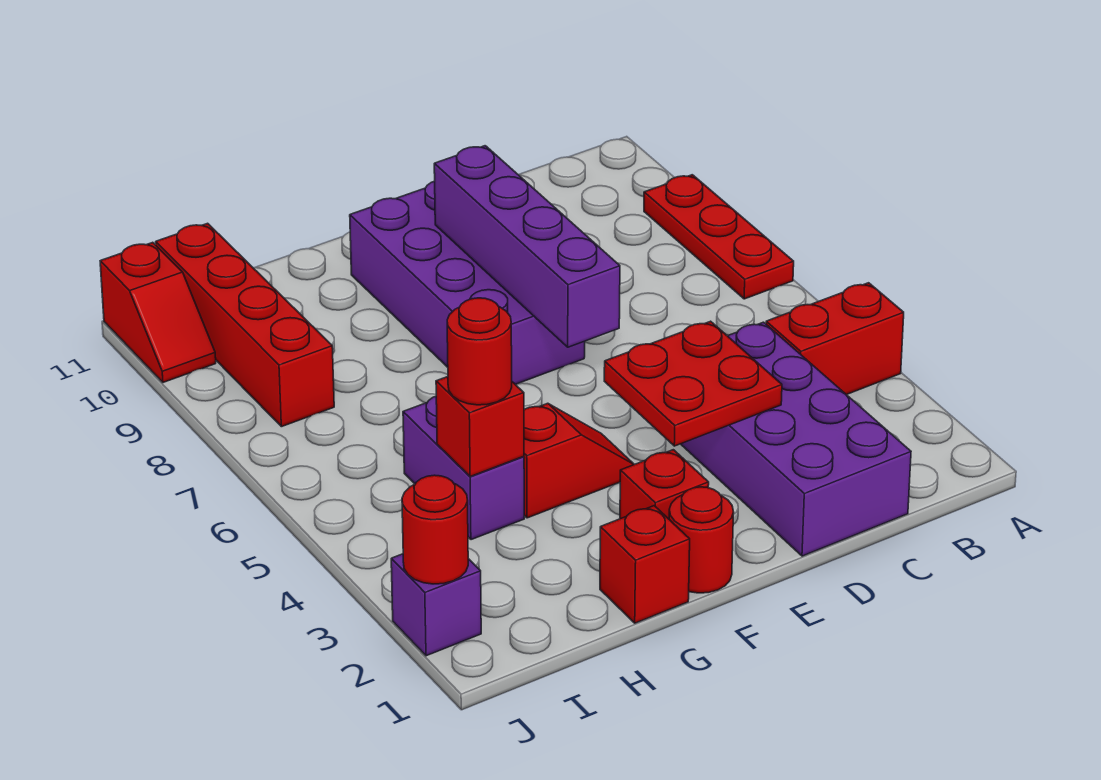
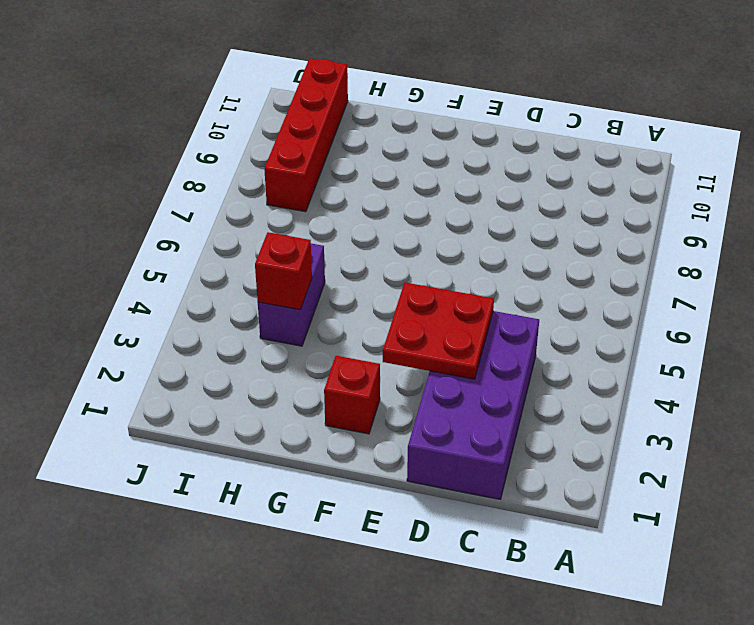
none -> red brick A4:B4 level 1
none -> red plate A7:A9 level 1
none -> purple brick E7:F10 level 1

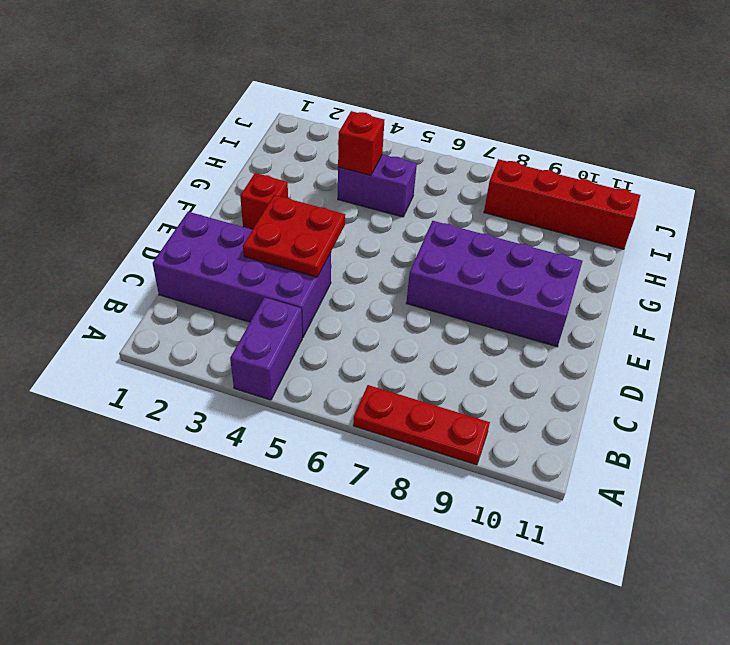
purple brick A4:B4 level 1 -> red brick A4:B4 level 1
none -> red round brick F1 level 1
none -> red slope F4:G4 level 1 top G
none -> red brick G1 level 1

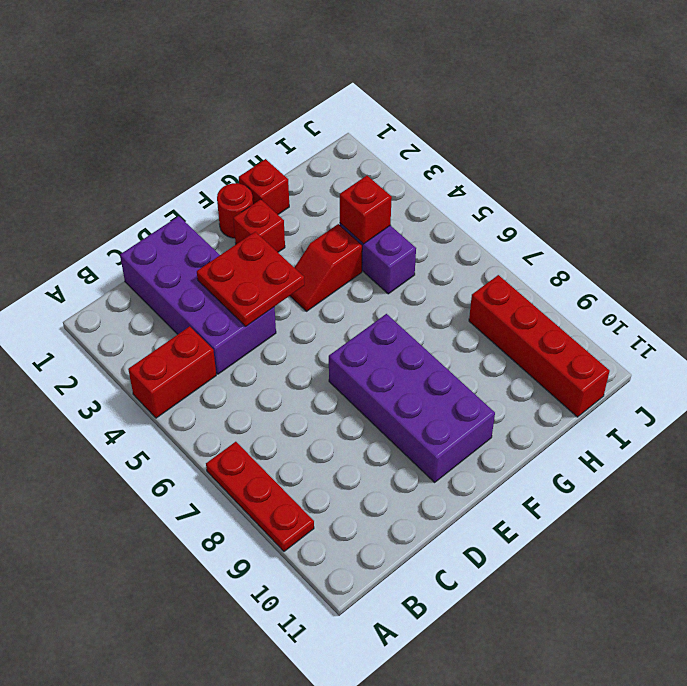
none -> purple brick J2 level 1
none -> red slope J10:J11 level 1 top 11
none -> purple brick E6:E9 level 2

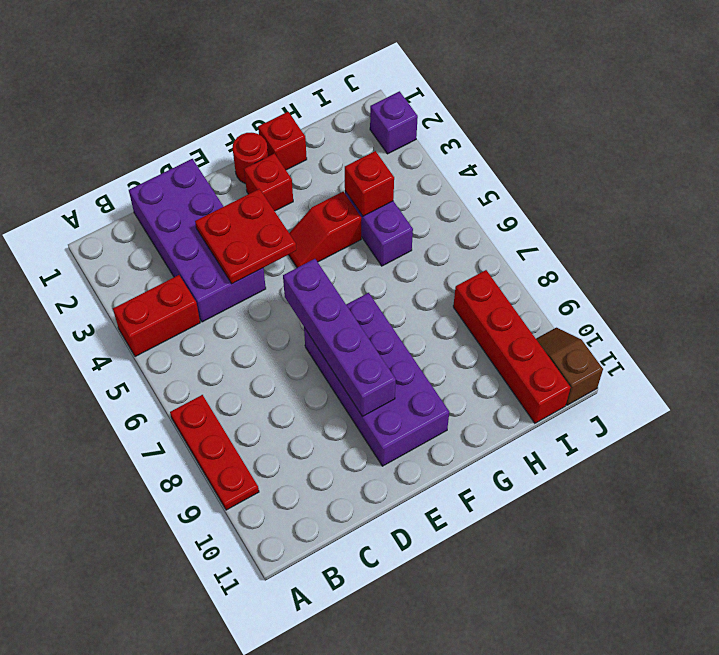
brown slope J10:J11 level 1 top 11 -> red slope J10:J11 level 1 top 11
none -> red round brick J2 level 2
none -> red round brick H4 level 3

